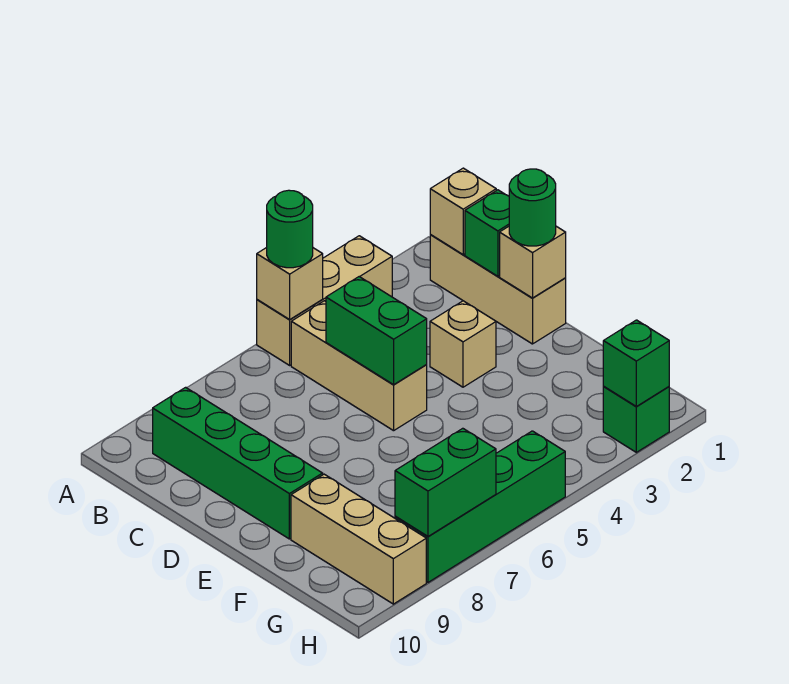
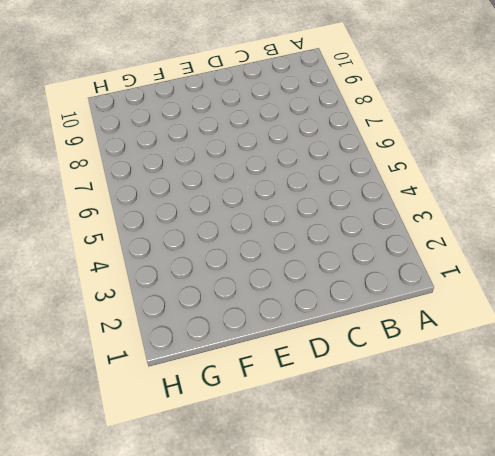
none -> tan brick A3:A5 level 1
none -> tan brick B1:D1 level 1
none -> tan brick B5:D5 level 1

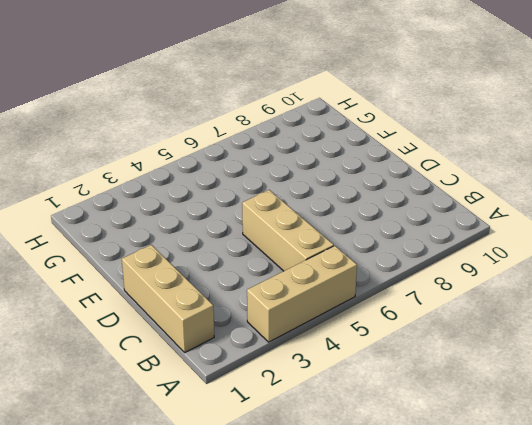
none -> green brick B9:E9 level 1
none -> tan brick D3 level 1
none -> tan brick F9:H9 level 1

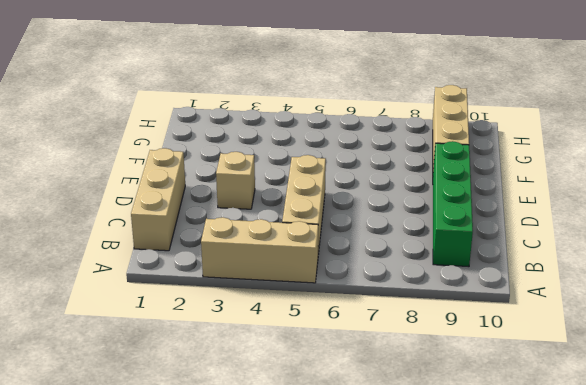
none -> green brick H2 level 1
none -> green brick H5:H8 level 1
none -> tan brick A5 level 2

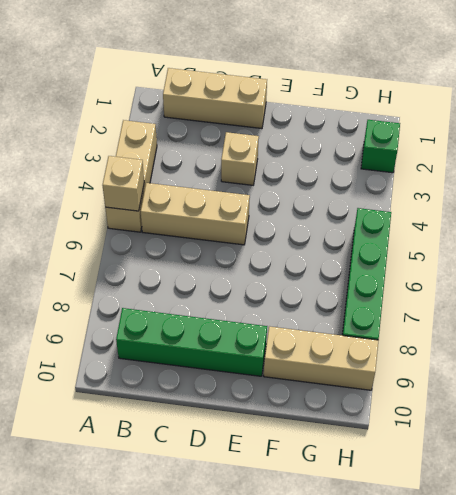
none -> tan brick B1 level 2
none -> green brick C1 level 2
none -> green brick C5:D5 level 2

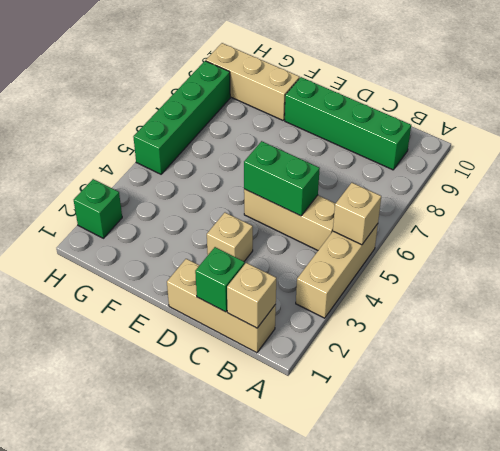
none -> tan brick D1 level 2
none -> green brick H2 level 2
none -> green brick H7:H8 level 2

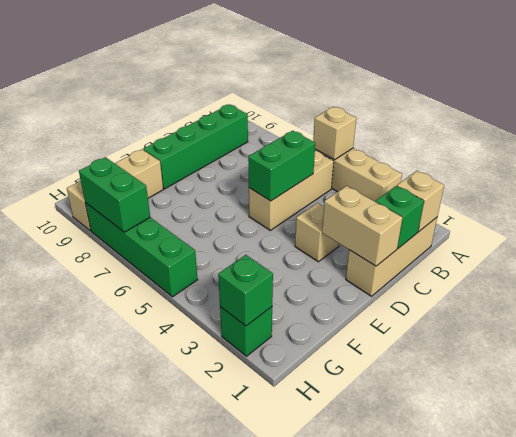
tan brick D1:D2 level 2 -> tan brick D1 level 2
none -> green round brick A5 level 3
none -> green round brick D1 level 3

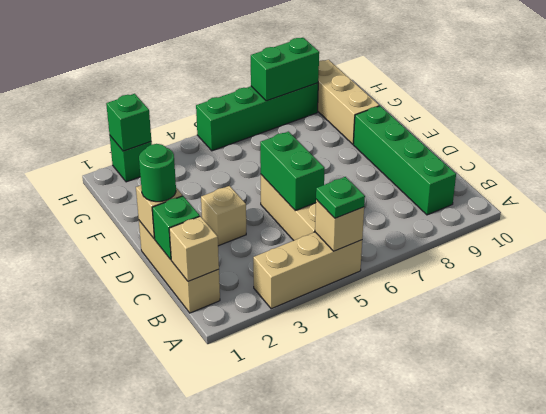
green plate A5 level 3 -> green round brick A5 level 3

